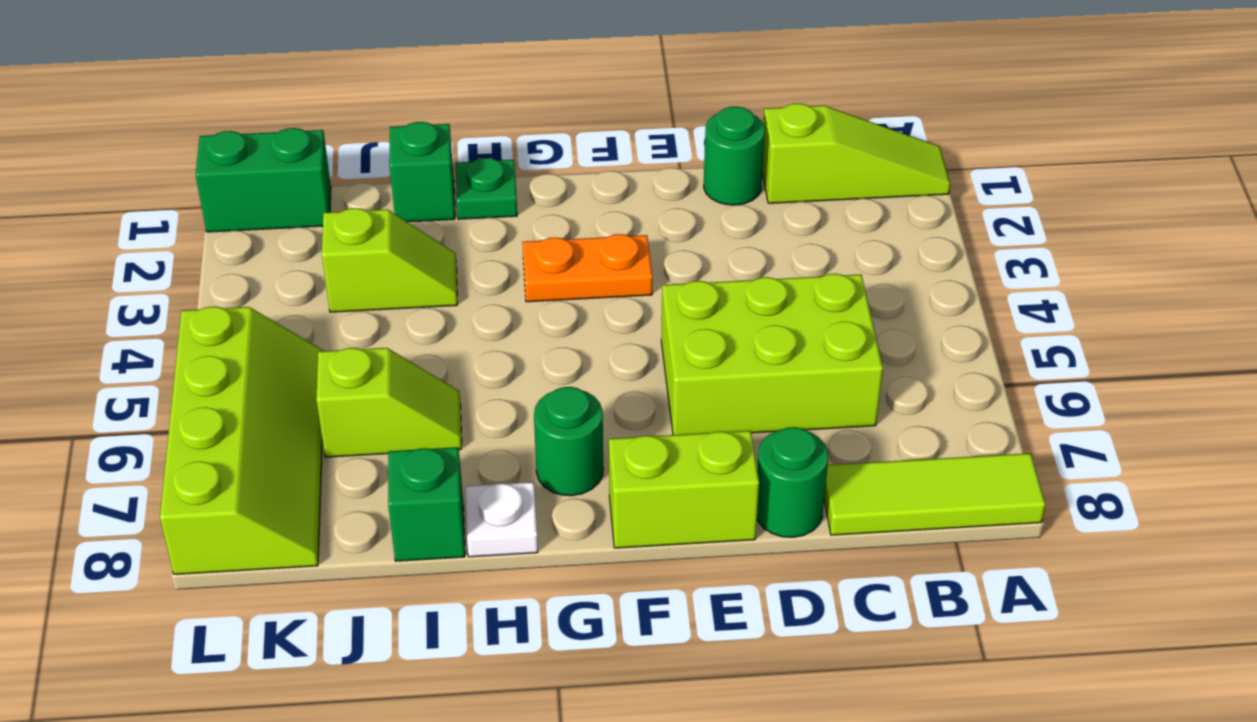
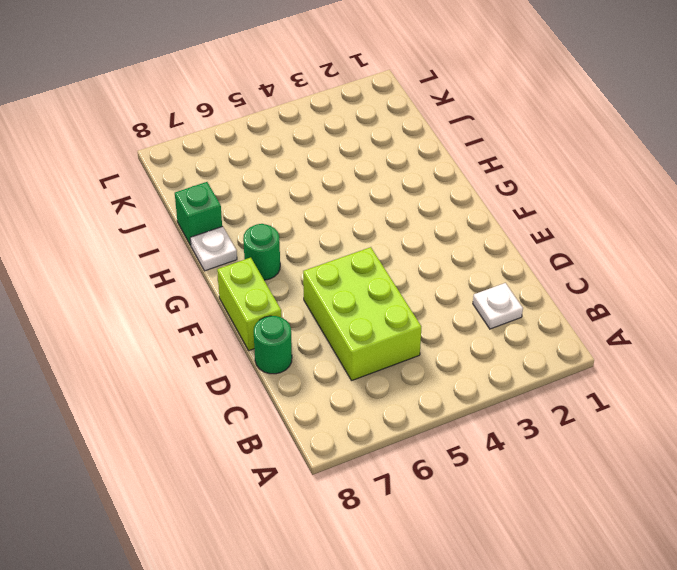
white plate C2 level 1 -> none
none -> lime slope A1:C1 level 1 top C
none -> lime tile A8:C8 level 1
none -> green round brick D1 level 1

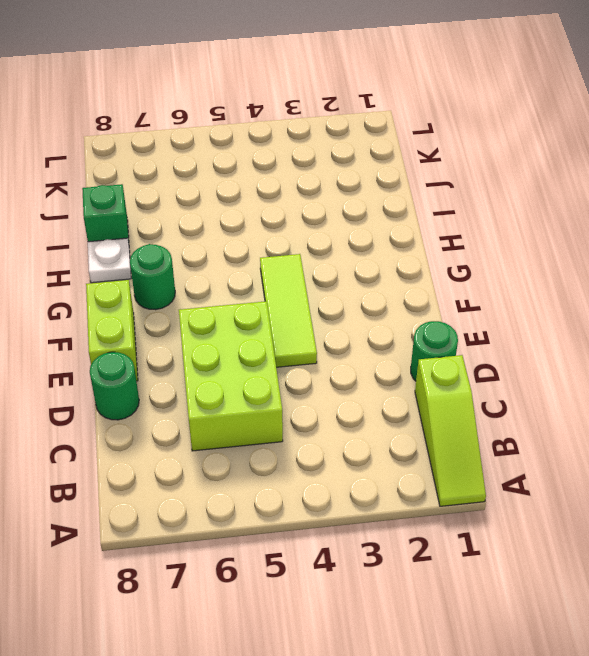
lime tile E4:G4 level 1 -> lime tile A8:C8 level 1
none -> orange plate F3:G3 level 1
none -> green plate H1 level 1
none -> green brick I1 level 1

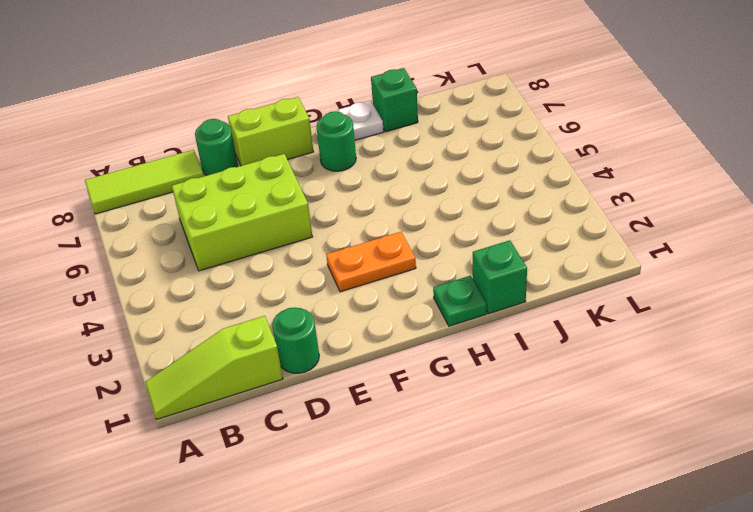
none -> lime slope I3:J3 level 1 top J
none -> lime slope I6:J6 level 1 top J
none -> green brick K1:L1 level 1

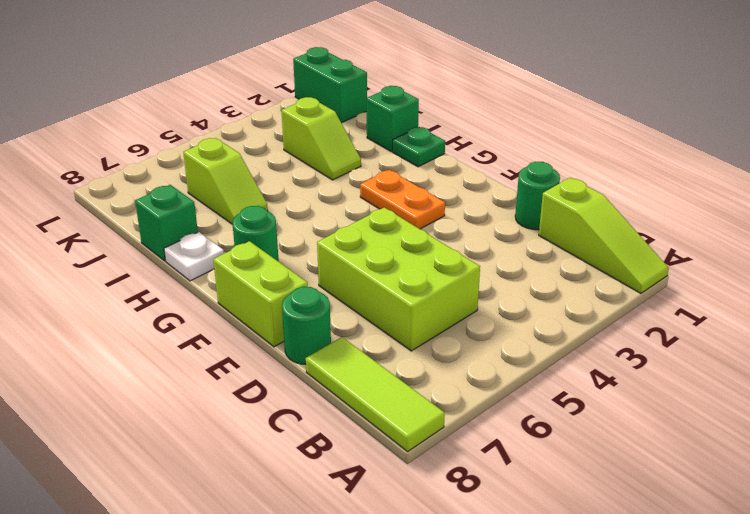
none -> lime slope K5:L8 level 1 top L

